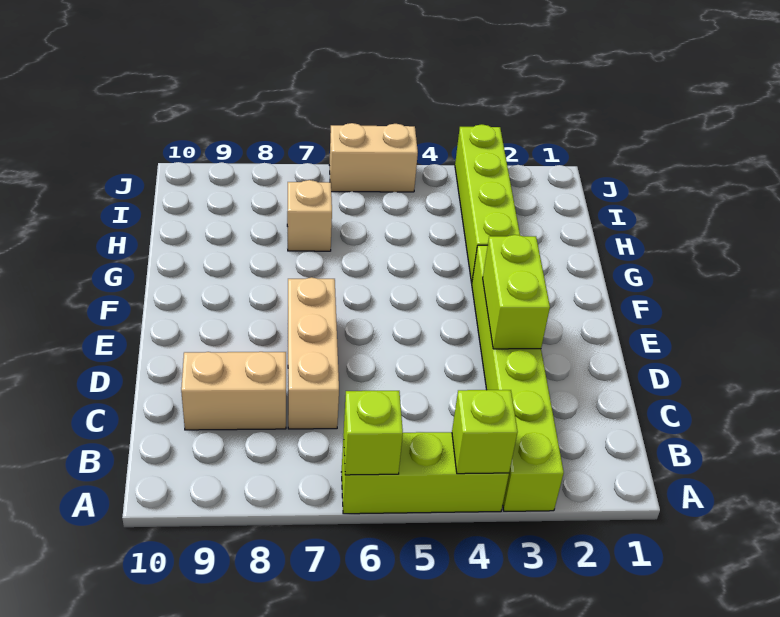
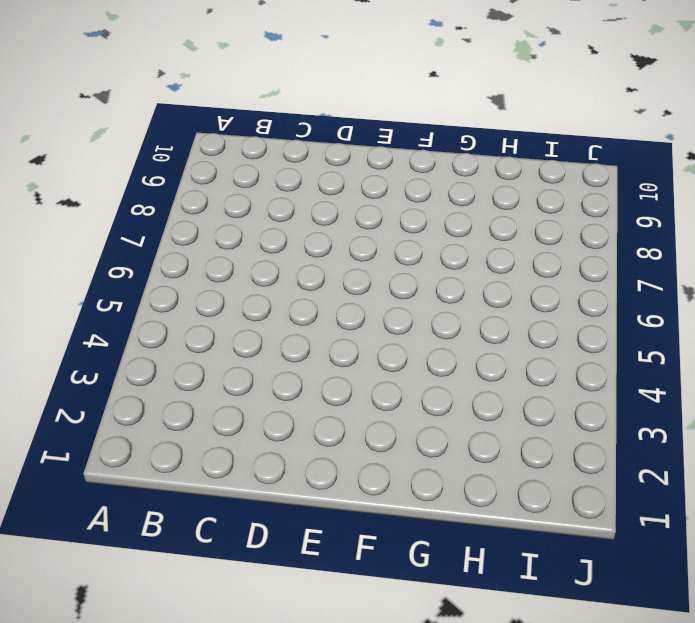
none -> lime brick A3:F3 level 1
none -> lime brick A4:A6 level 1

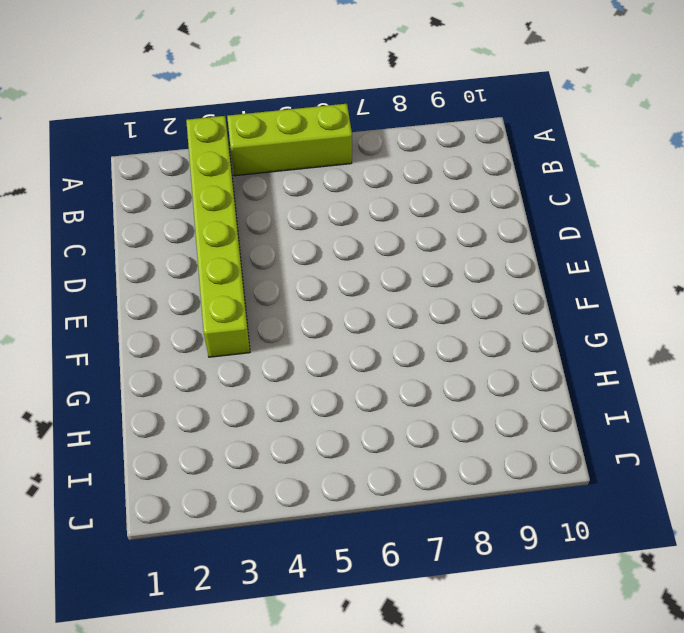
none -> tan brick C7:E7 level 1
none -> tan brick C8:C9 level 1

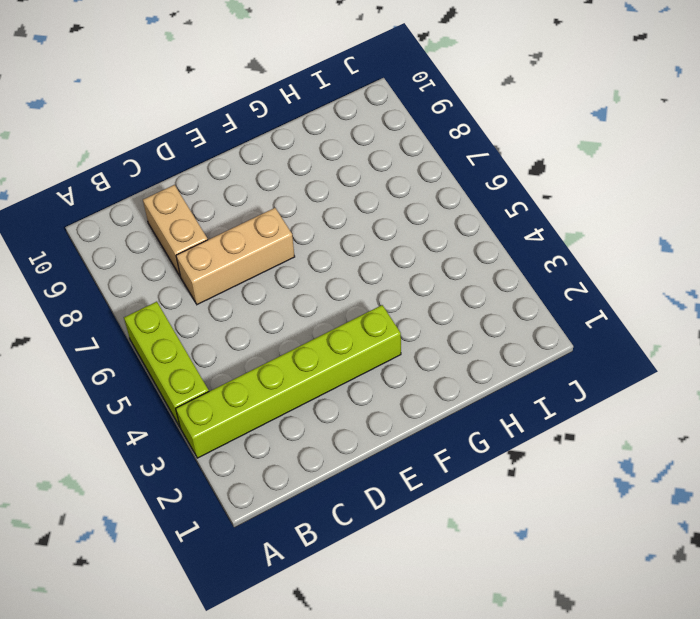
none -> lime brick G3:J3 level 1
none -> tan brick H7 level 1

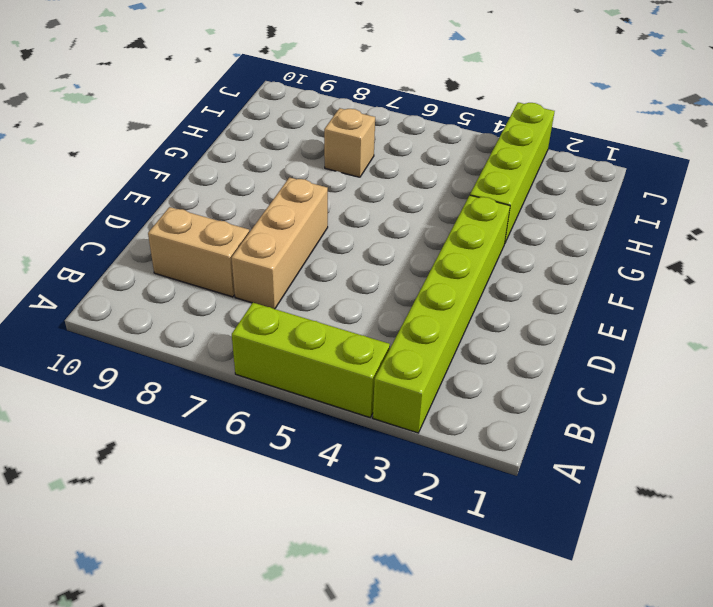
none -> tan brick J5:J6 level 1
none -> lime brick A4 level 2

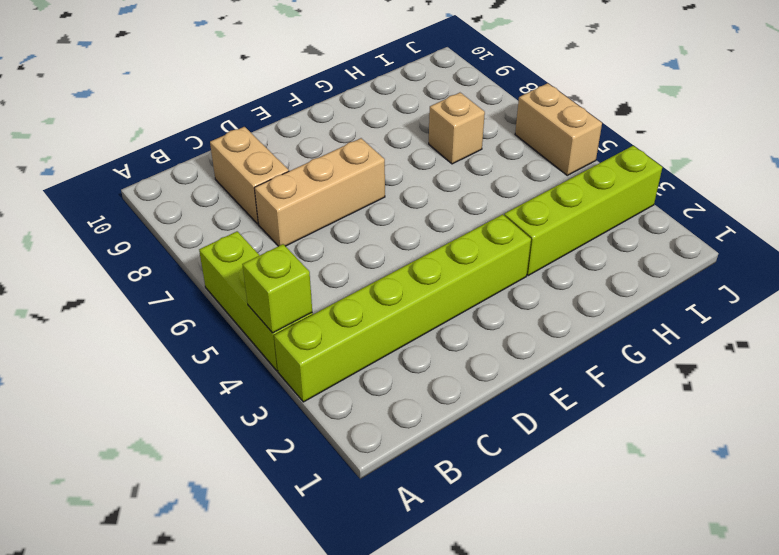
none -> lime brick A6 level 2
none -> lime brick D3:E3 level 2

